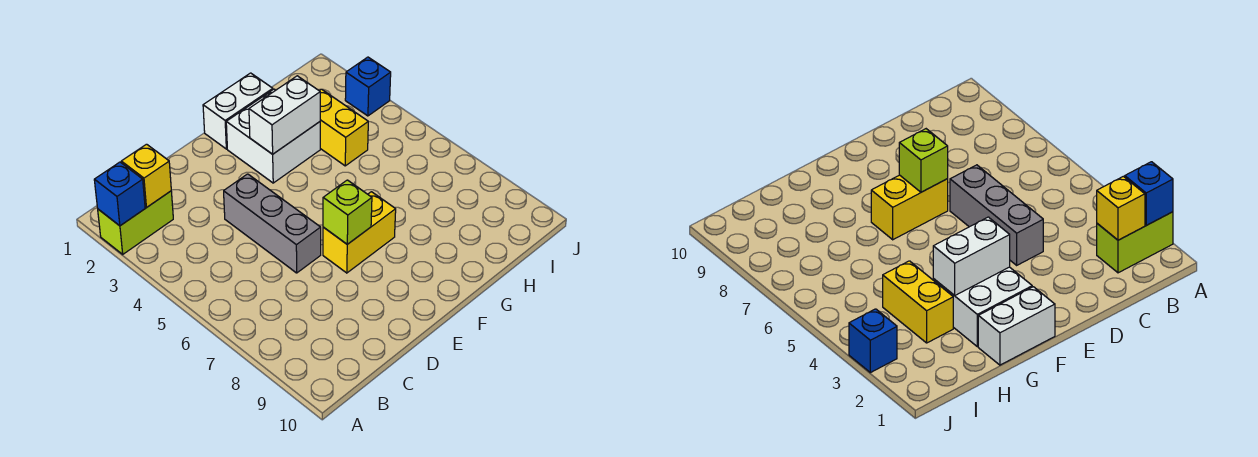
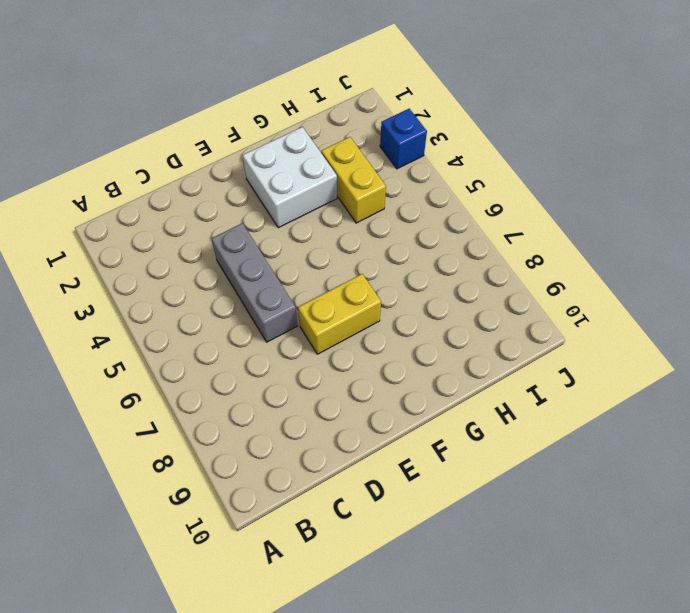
none -> lime brick A2:B2 level 1
none -> white brick F1:G1 level 1

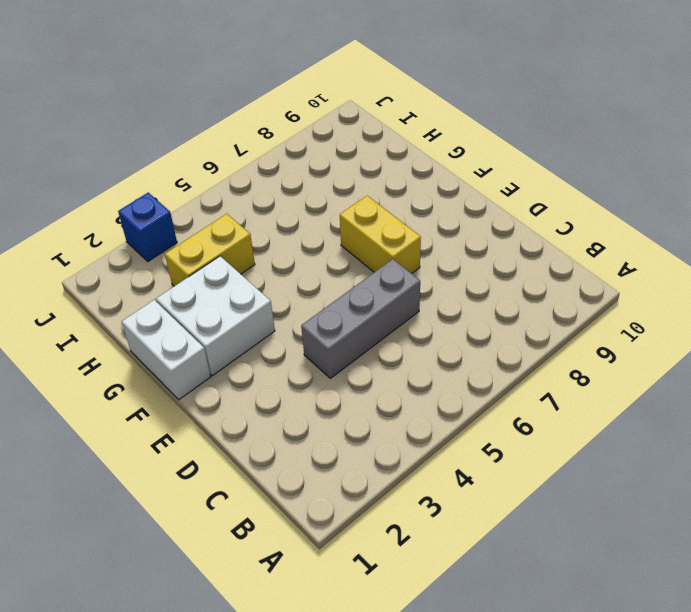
none -> lime brick A2:B2 level 1
none -> blue brick A2 level 2

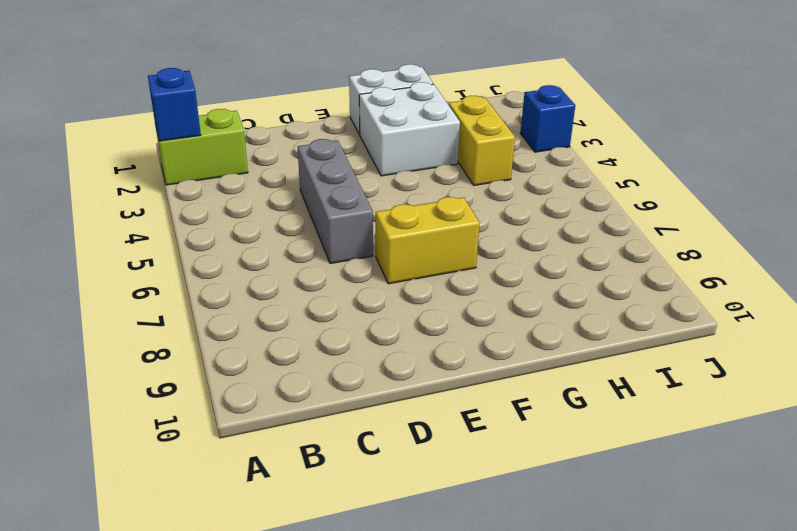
none -> yellow brick B2 level 2
none -> lime brick E7 level 2

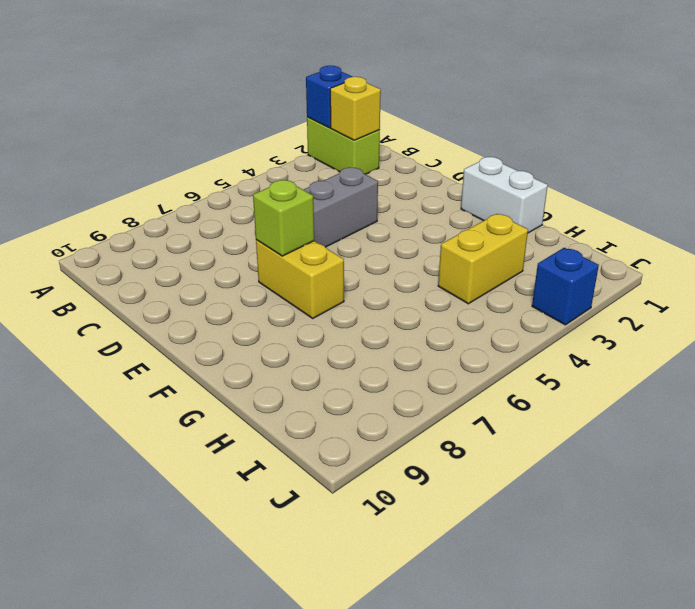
none -> white brick F2:G3 level 1
none -> white brick F3:G3 level 2

